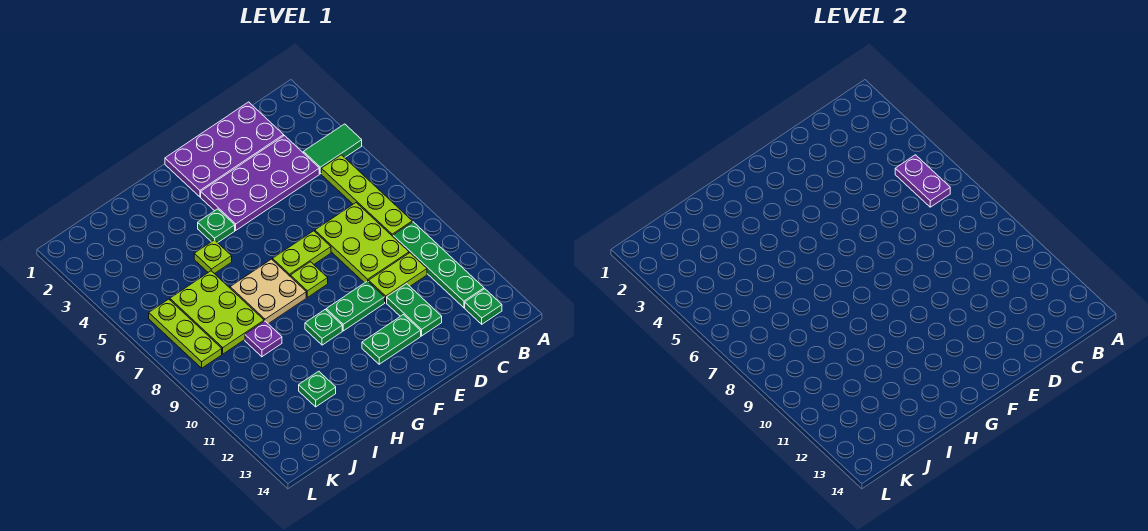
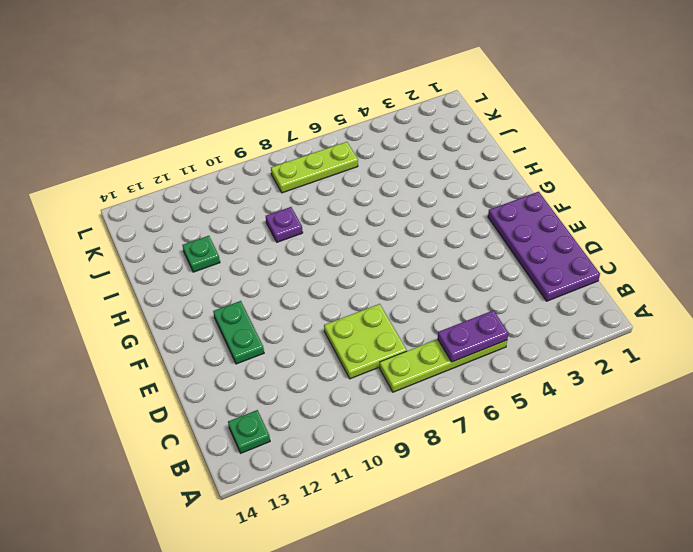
lime plate C8:D9 level 1 -> lime plate C7:D9 level 1
none -> green tile A4:B4 level 1
none -> green plate B9:B12 level 1
none -> purple plate C3:F4 level 1

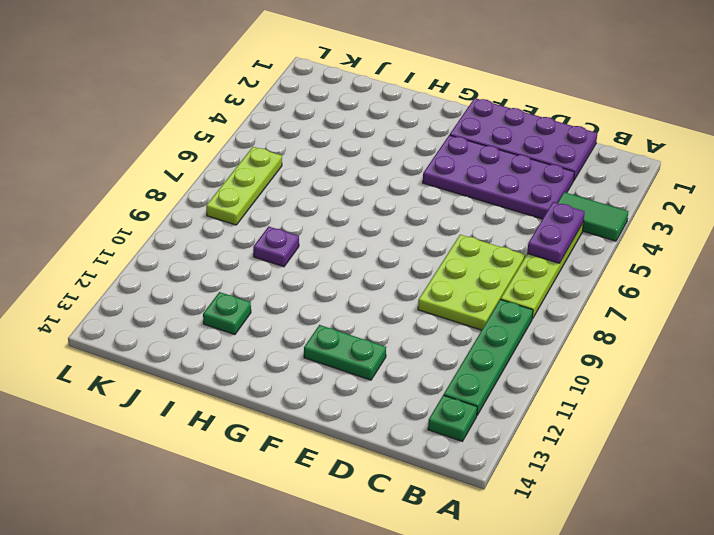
none -> lime plate C10:D10 level 1
none -> green plate D11:D12 level 1
none -> lime plate E7:F7 level 1

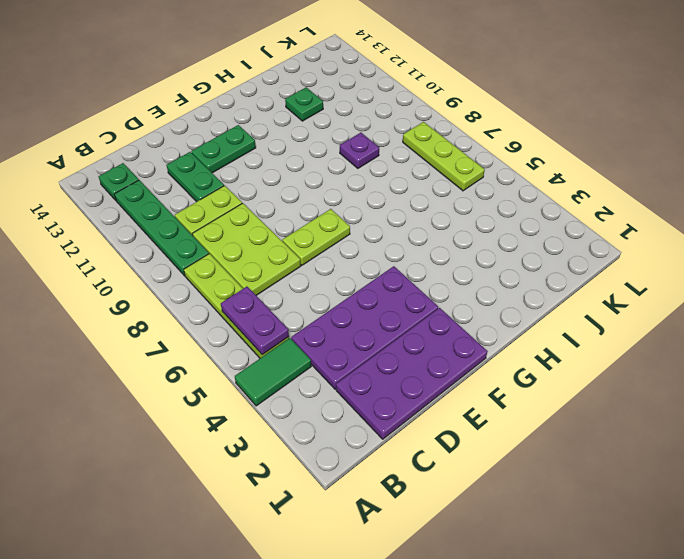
none -> green plate E10:F10 level 1
none -> lime plate F8 level 1
none -> green plate G4 level 1

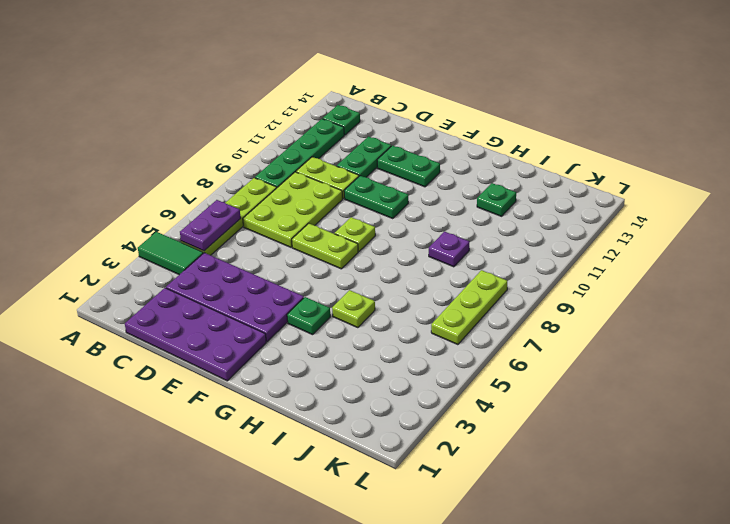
none -> tan plate G7:H8 level 1
none -> green plate G10 level 1
none -> lime plate I6:J8 level 1

